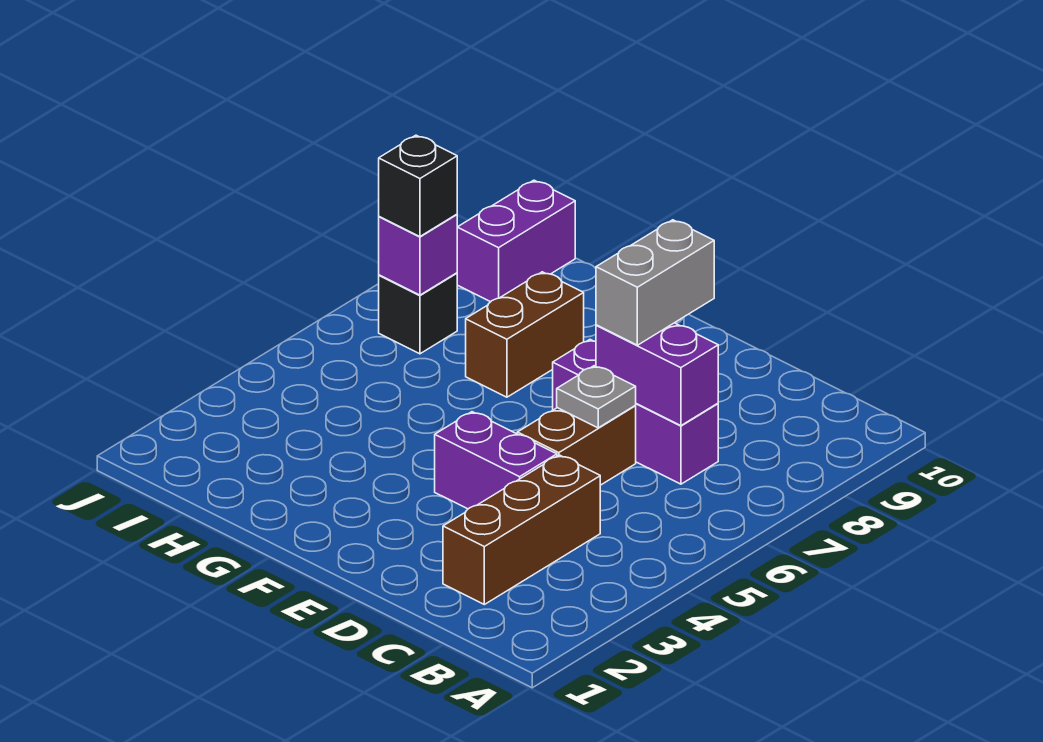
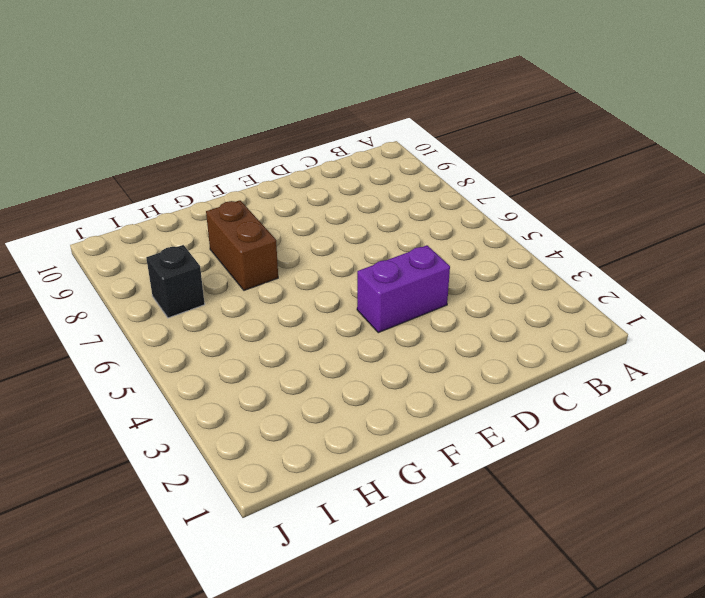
none -> brown brick C2:C4 level 1
none -> purple brick C7:E7 level 1
none -> brown brick D5:D6 level 1

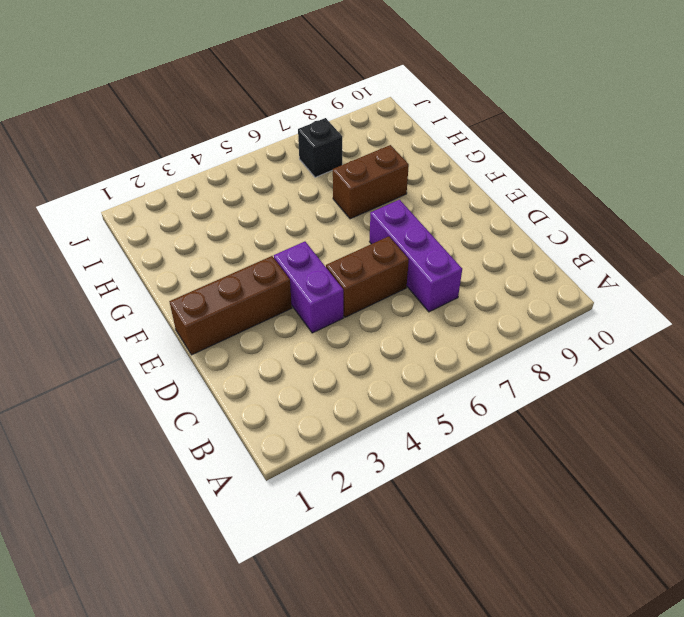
brown brick E1:E3 level 1 -> brown brick C2:C4 level 1
none -> purple brick I9:I10 level 1
none -> purple brick C7:D7 level 2
none -> grey plate D6 level 2

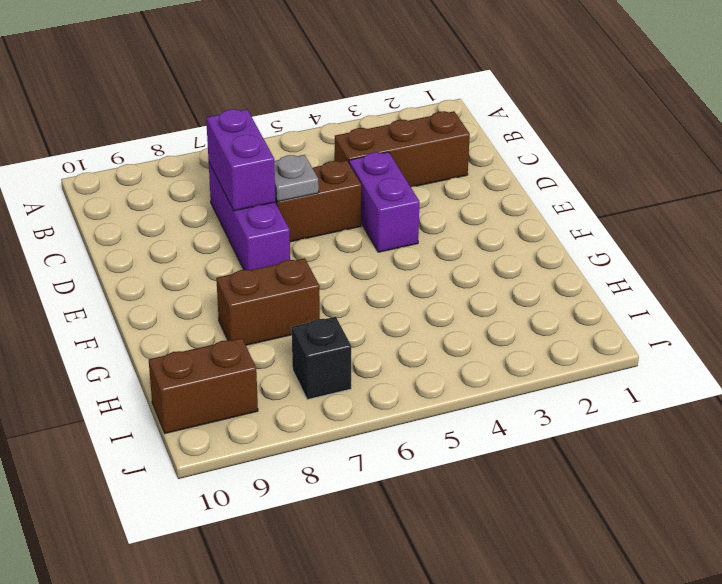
brown brick I9:I10 level 1 -> purple brick I9:I10 level 1
none -> purple brick I7 level 2
none -> grey brick D7:D8 level 3
none -> black brick I7 level 3

